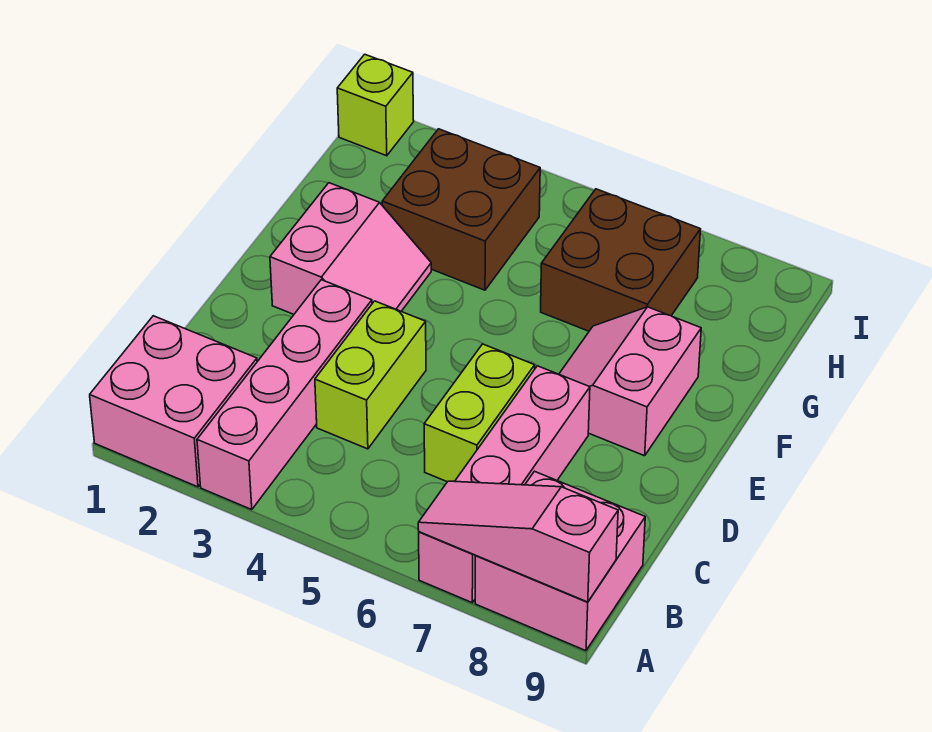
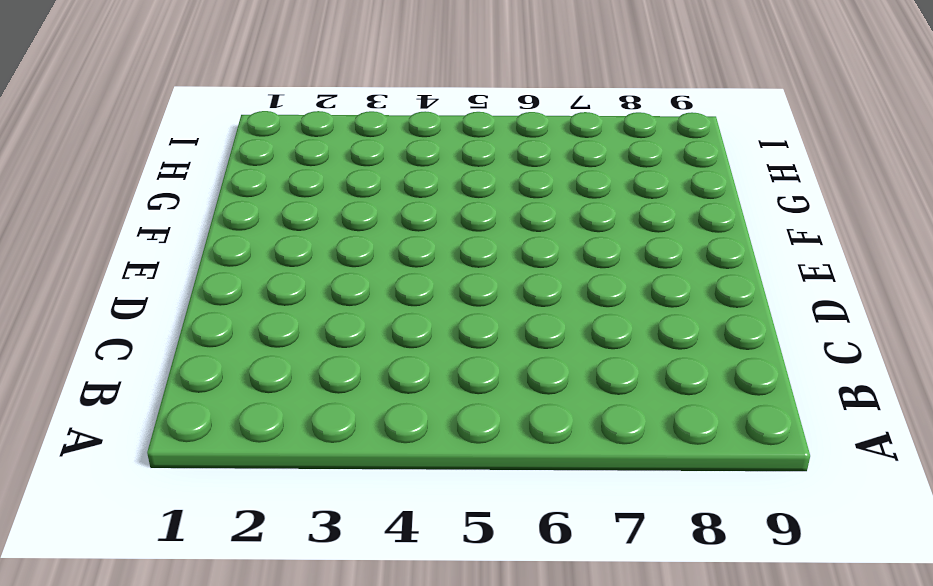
none -> pink brick A1:B2 level 1
none -> pink brick A3:D3 level 1
none -> pink brick A7:D7 level 1

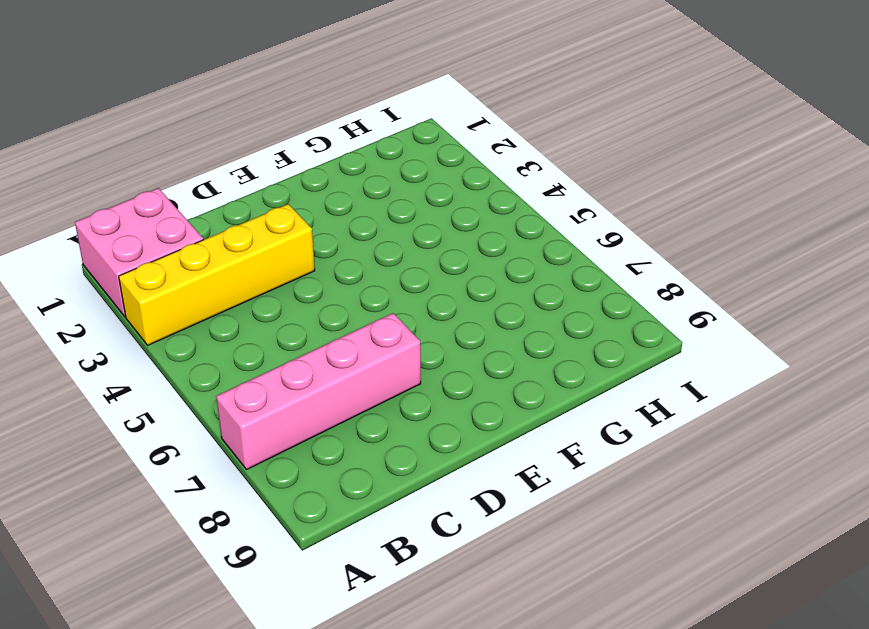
yellow brick A3:D3 level 1 -> pink brick A3:D3 level 1
none -> pink brick A8:B9 level 1
none -> lime brick C4:D4 level 1
none -> lime brick C6:D6 level 1

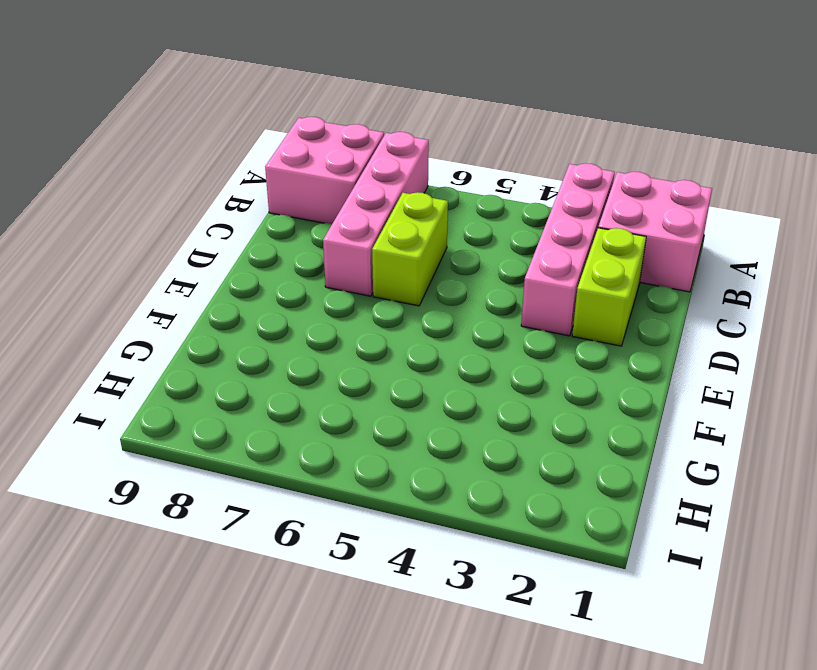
lime brick C2:D2 level 1 -> lime brick C4:D4 level 1
none -> pink slope E2:F3 level 1 top 2
none -> pink slope E7:F8 level 1 top 8
none -> brown brick G3:H4 level 1

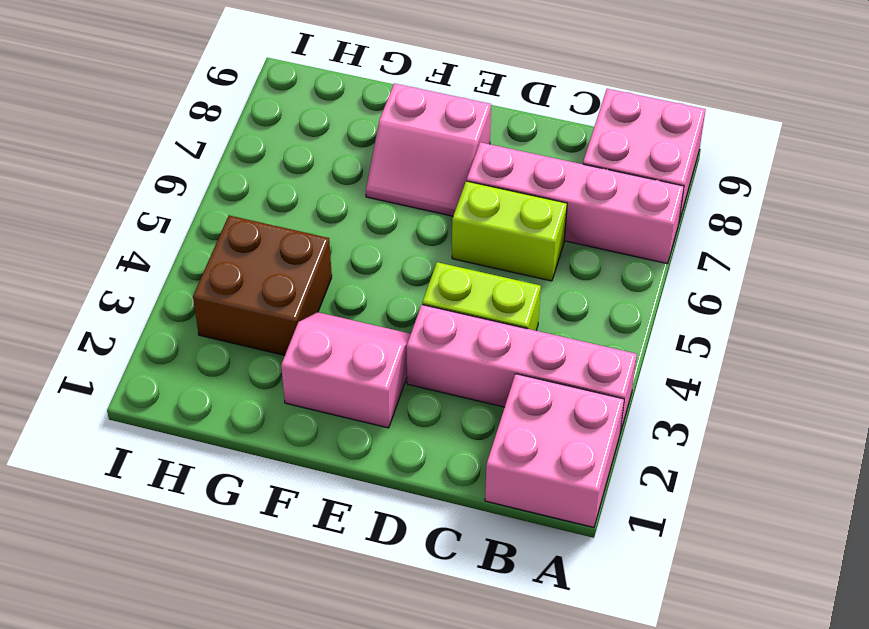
none -> brown brick G6:H7 level 1
none -> lime brick I1 level 1
none -> pink slope A7:A9 level 2 top 9

